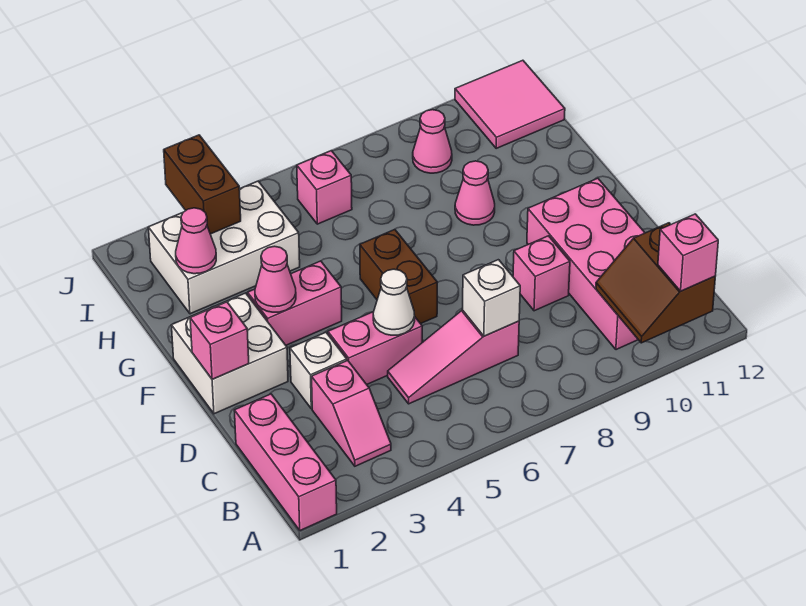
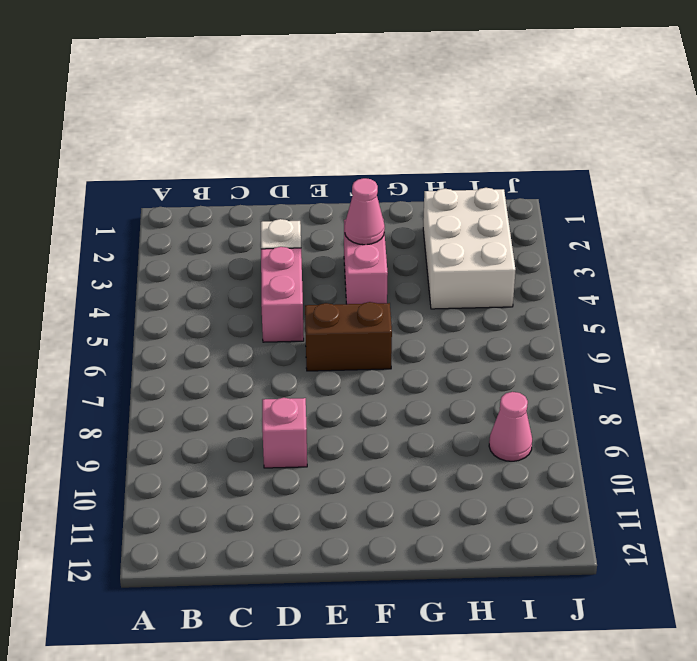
none -> pink brick A1:C1 level 1
none -> pink slope B3:C3 level 1 top C
none -> pink brick B10:E11 level 1

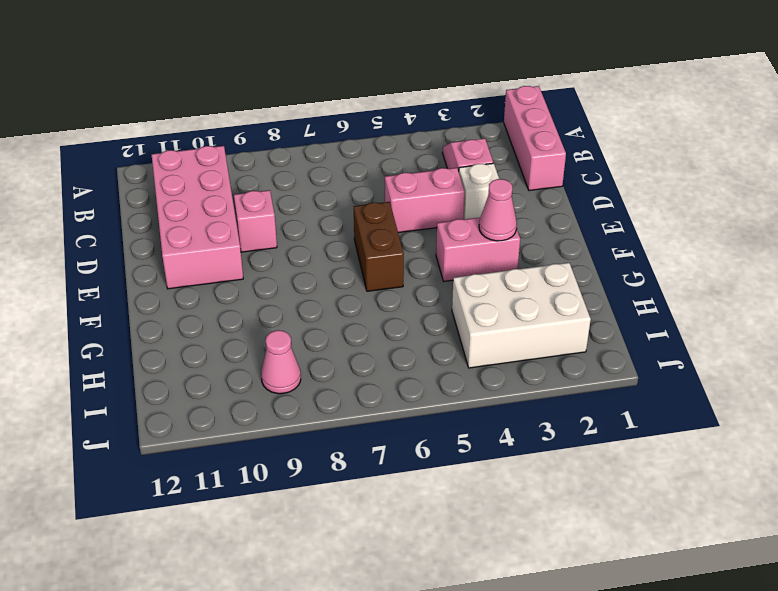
none -> pink slope C5:C7 level 1 top 7
none -> white brick E1:F2 level 1
none -> pink cone G9 level 1

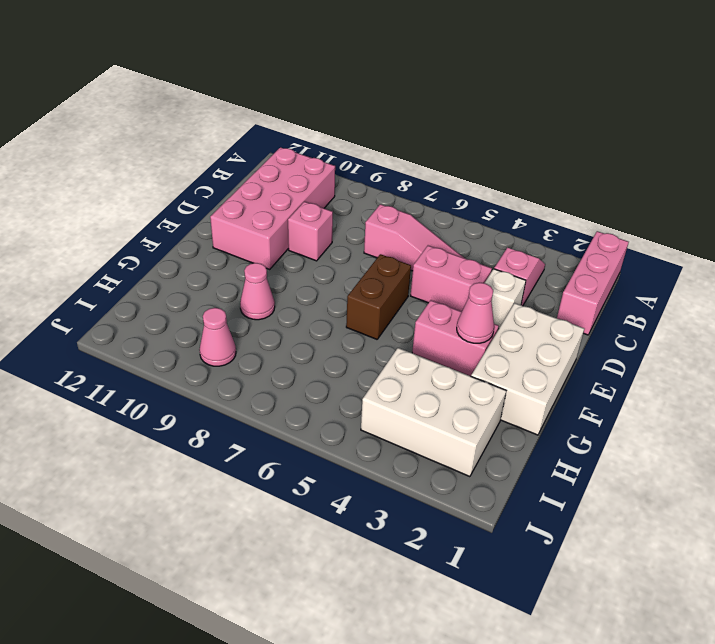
white brick E1:G2 level 1 -> white brick E1:F2 level 1
none -> pink brick I6 level 1
none -> pink tile I11:J12 level 1
none -> brown slope A10:B11 level 2 top 11

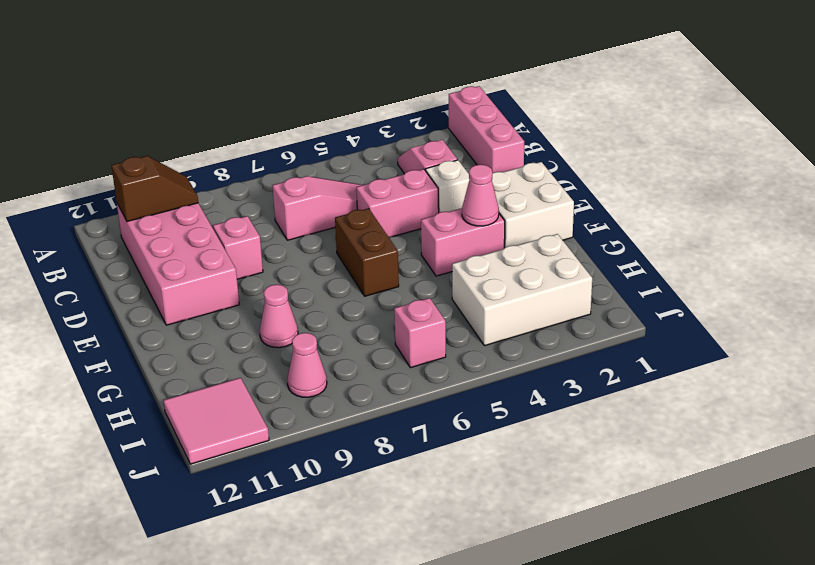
brown slope B10:B11 level 2 top 11 -> brown slope A10:B11 level 2 top 11
none -> white brick C7 level 2
none -> white cone D5 level 2
none -> pink brick E1 level 2

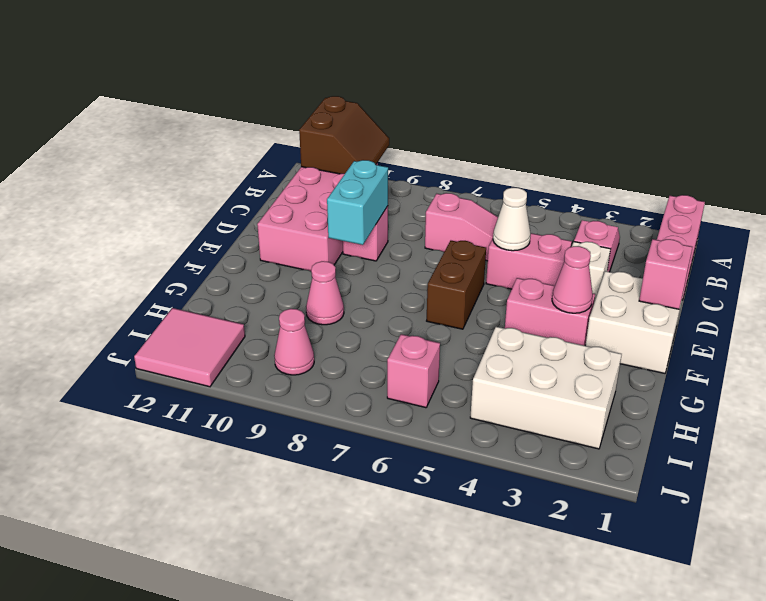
cyan brick D9:E9 level 2 -> none
none -> white brick C7 level 2
none -> pink cone H2 level 2
none -> brown brick I3:J3 level 2

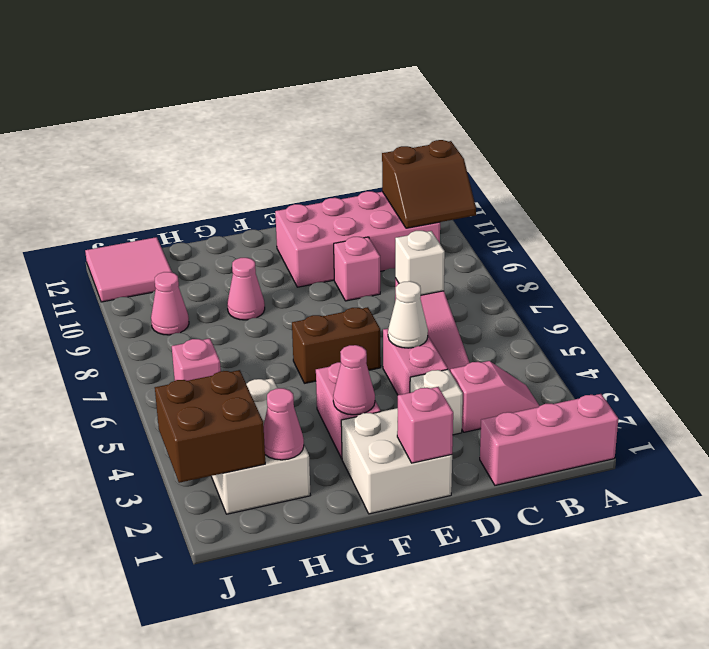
brown brick I2:J3 level 2 -> brown brick I3:J3 level 2
none -> pink brick A11 level 3

